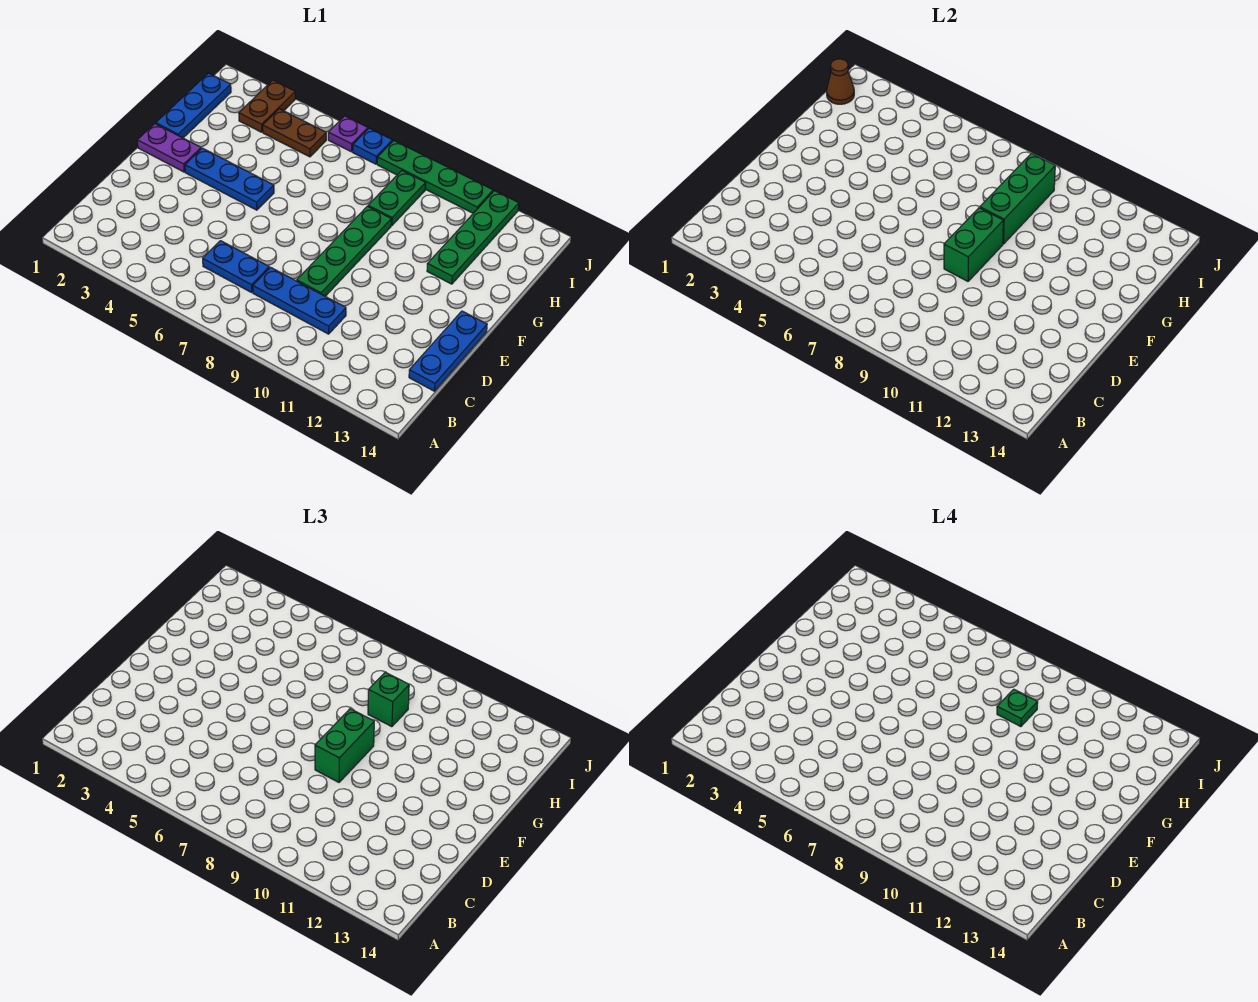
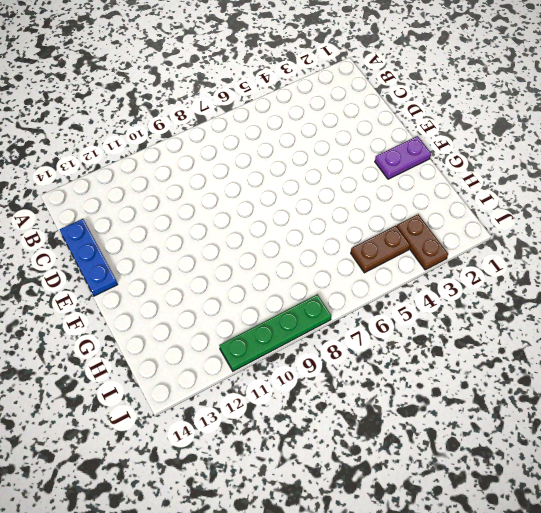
none -> blue plate C6:C7 level 1
none -> blue plate C8:C10 level 1
none -> green plate D9:G9 level 1

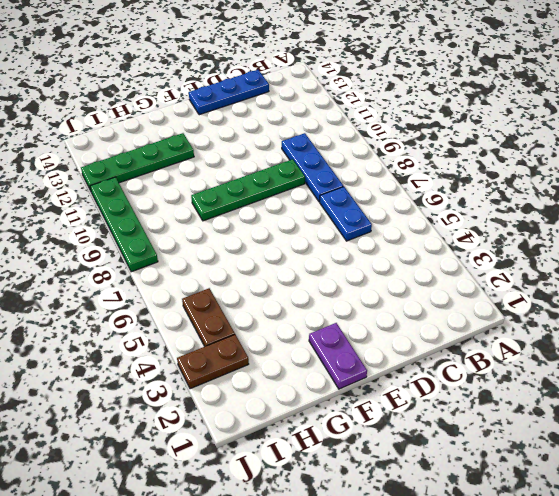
none -> blue plate F3:F5 level 1
none -> blue plate G1:I1 level 1
none -> green plate H9:I9 level 1

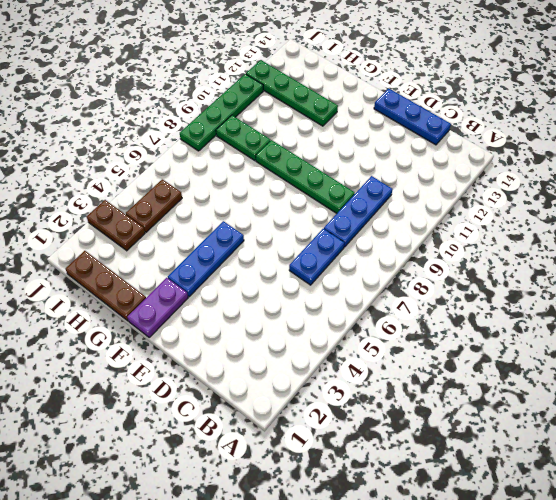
brown plate G1:I1 level 1 -> blue plate G1:I1 level 1
none -> purple plate J6 level 1
none -> blue plate J7 level 1
none -> green brick E9:F9 level 2

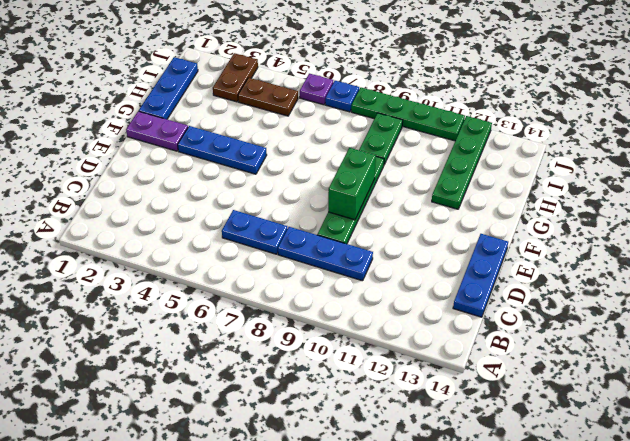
none -> green brick G9:I9 level 2
none -> brown cone I1 level 2
none -> green brick E9:F9 level 3

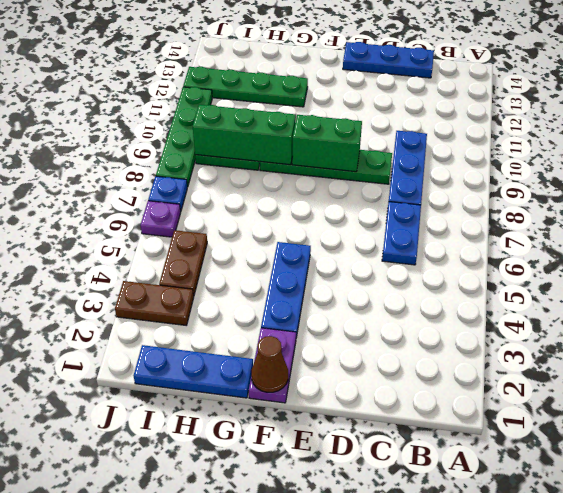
brown cone F1 level 2 -> brown cone I1 level 2
none -> green brick E9:F9 level 3
none -> green brick H9 level 3
none -> green plate H9 level 4

